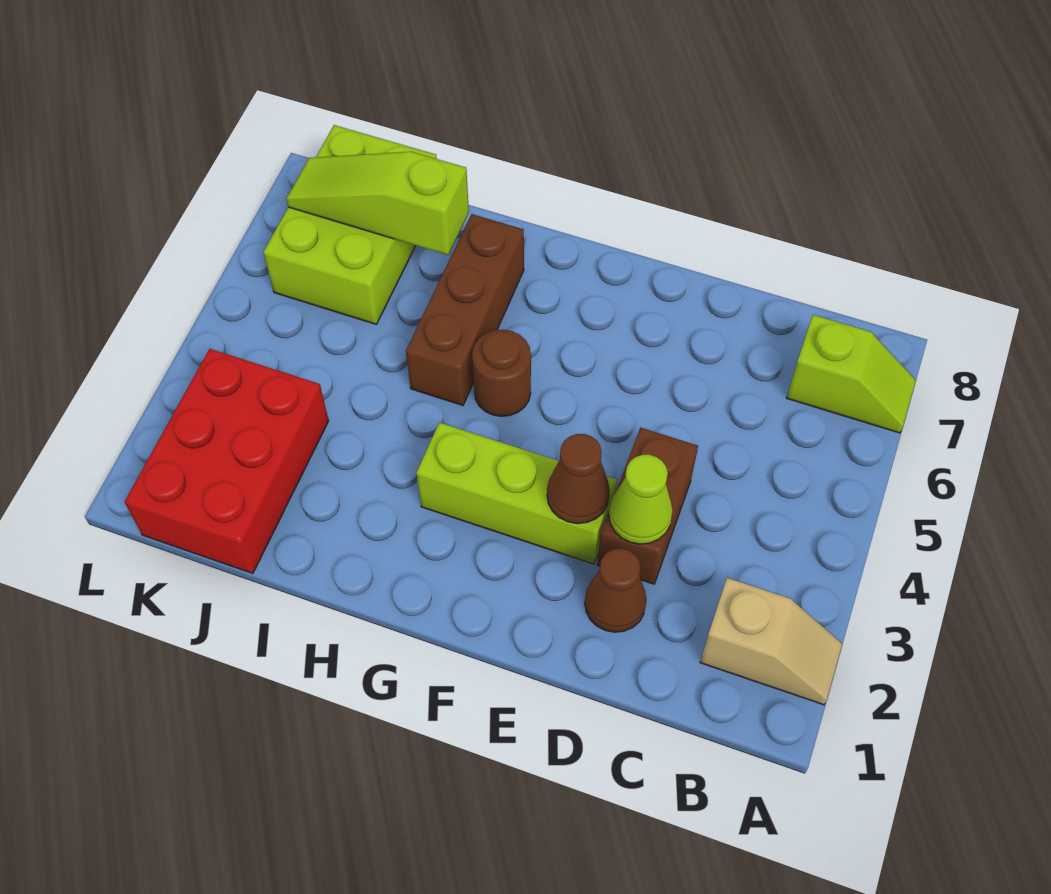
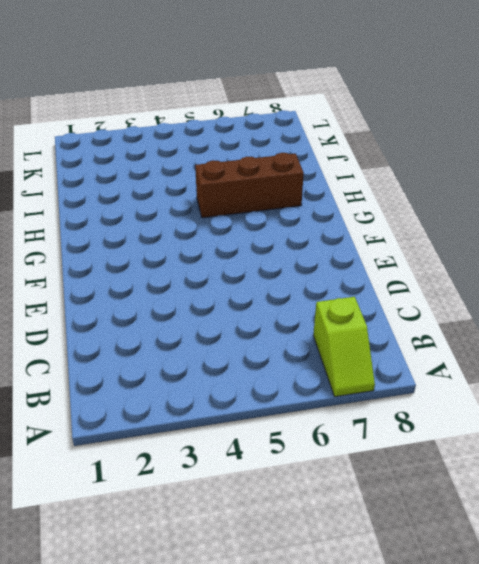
none -> tan slope A2:B2 level 1 top B
none -> brown cone D2 level 1
none -> brown brick D3:D4 level 1

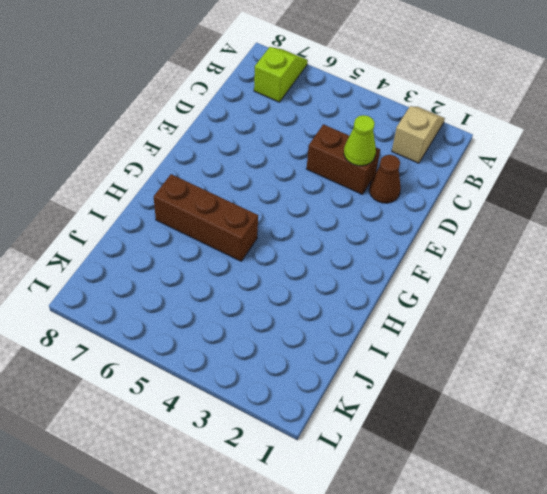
none -> lime brick E3:G3 level 1
none -> brown round brick G5 level 1
none -> red brick J1:K3 level 1

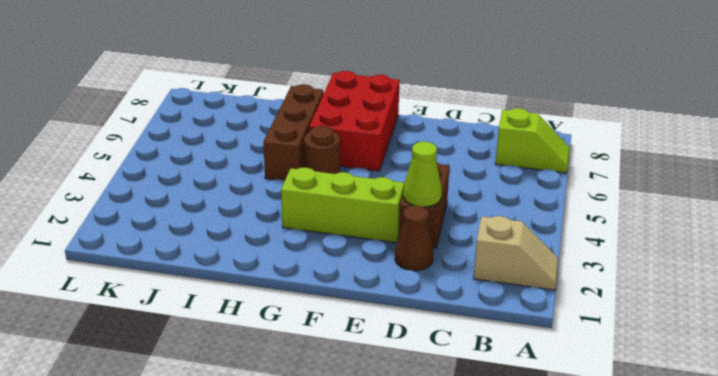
red brick F6:G8 level 1 -> red brick J1:K3 level 1
none -> lime brick J6:K8 level 1
none -> brown cone E3 level 2
none -> lime slope I7:K7 level 2 top I

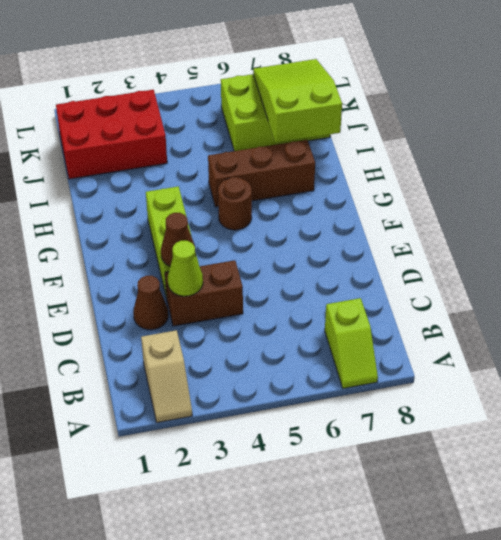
lime slope I7:K8 level 2 top I -> lime slope I7:K7 level 2 top I

